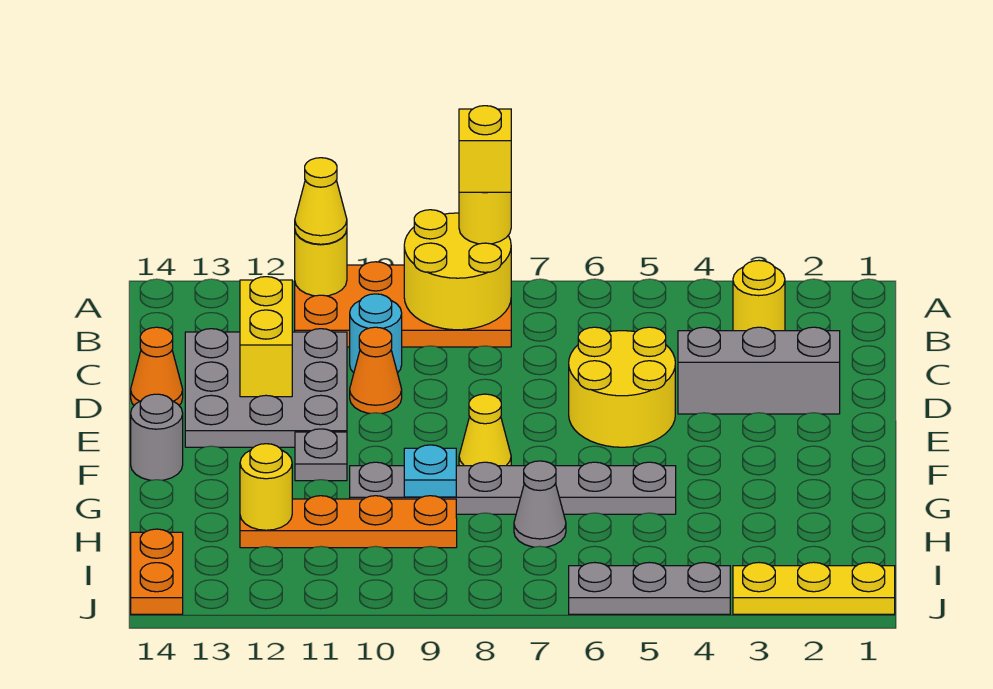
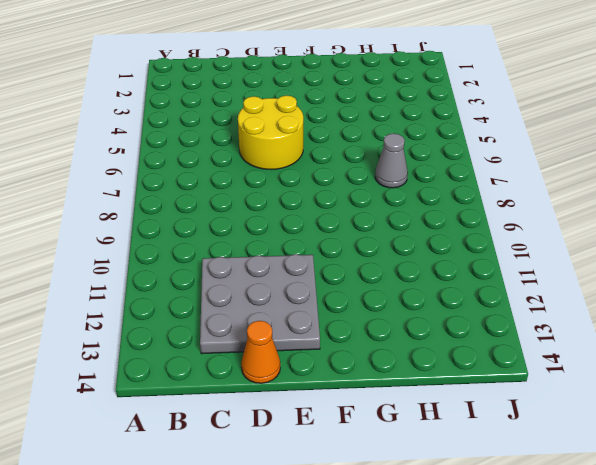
none -> orange plate A8:B11 level 1
none -> yellow round brick B3 level 1
none -> cyan round brick C10 level 1

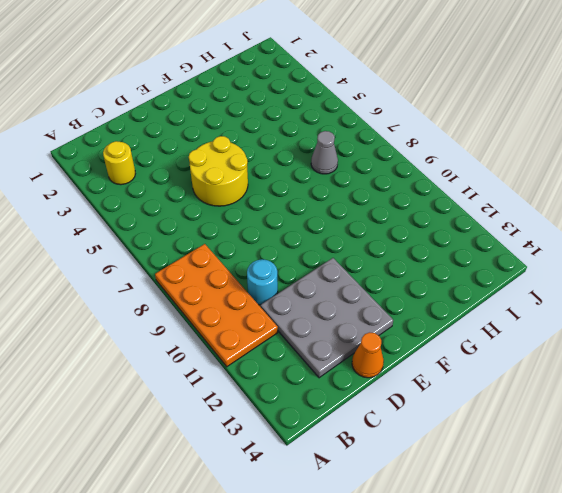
none -> grey brick D2:D4 level 1
none -> orange cone D10 level 1
none -> yellow cone F8 level 1

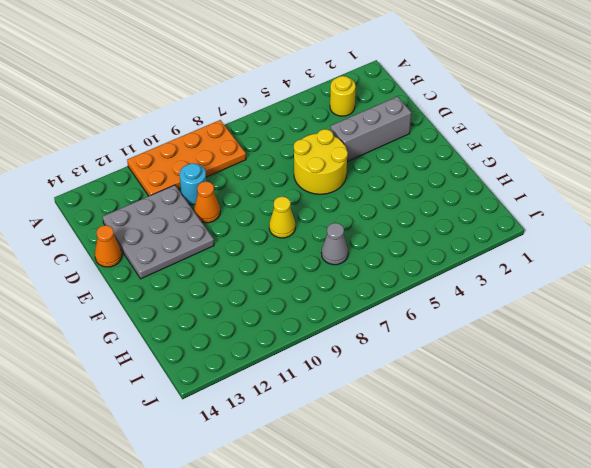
none -> grey plate F11 level 1
none -> grey round brick F14 level 1
none -> grey plate G5:G10 level 1

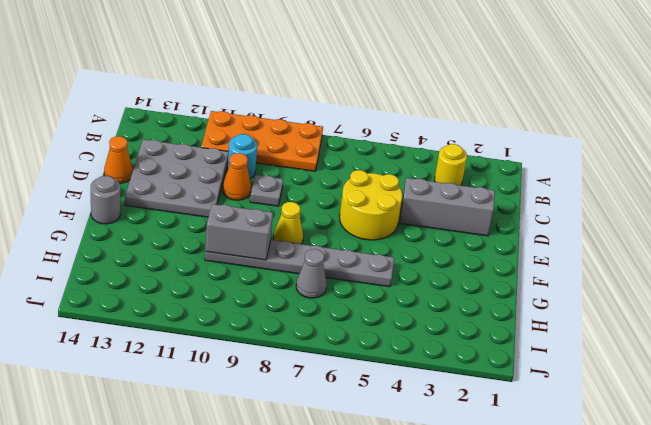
grey plate D9 level 1 -> grey plate F11 level 1
grey brick G9:G10 level 2 -> cyan plate G9 level 2
none -> orange plate H9:H12 level 1
none -> orange plate I14:J14 level 1
none -> yellow plate J1:J3 level 1

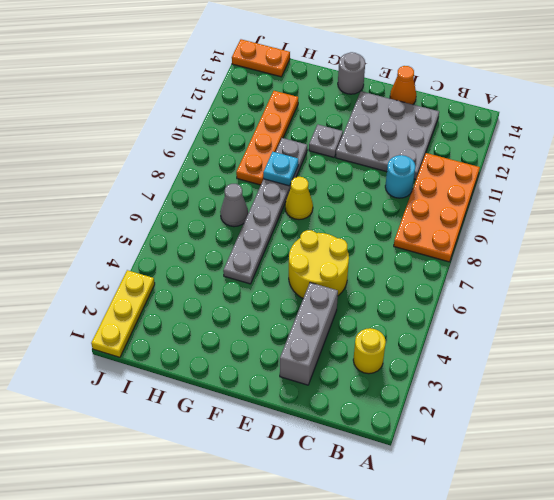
none -> orange cone D10 level 1
none -> grey plate J4:J6 level 1
none -> yellow round brick A8:B9 level 2

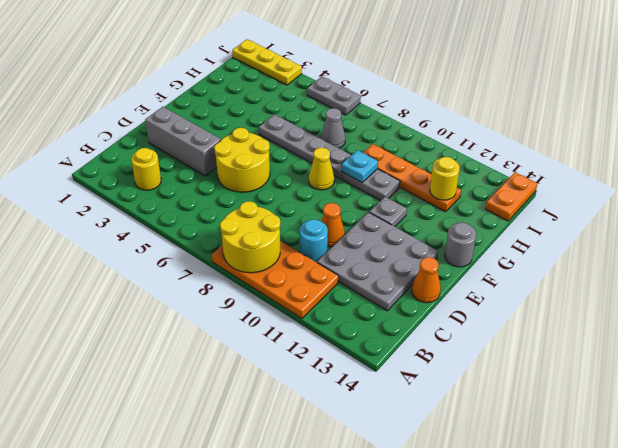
grey plate J5:J6 level 1 -> grey plate J4:J6 level 1
none -> yellow round brick A11 level 2
none -> yellow brick C12:D12 level 2
none -> yellow round brick A8 level 3

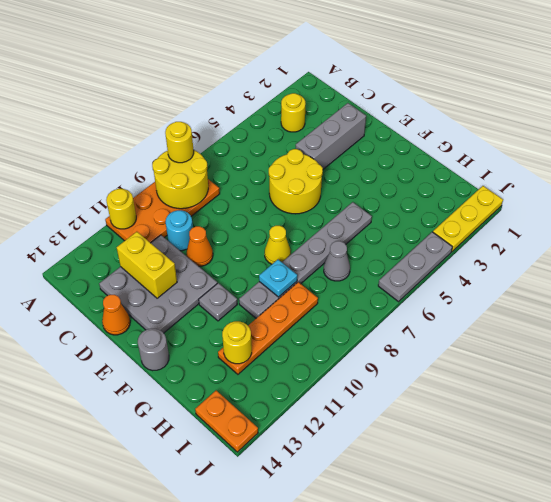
none -> yellow cone A11 level 3
none -> yellow brick A8 level 4

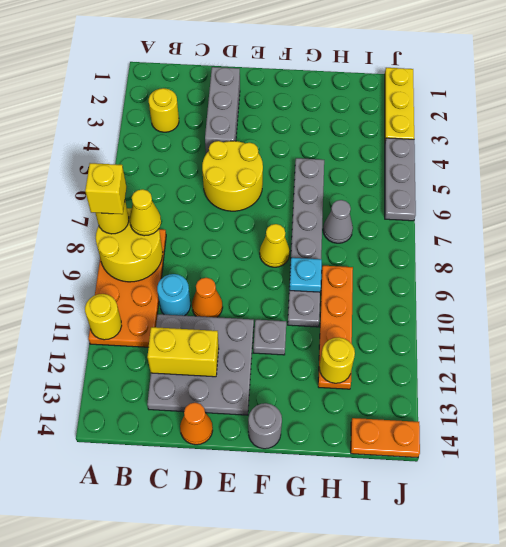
yellow cone B8 level 3 -> yellow cone A11 level 3

